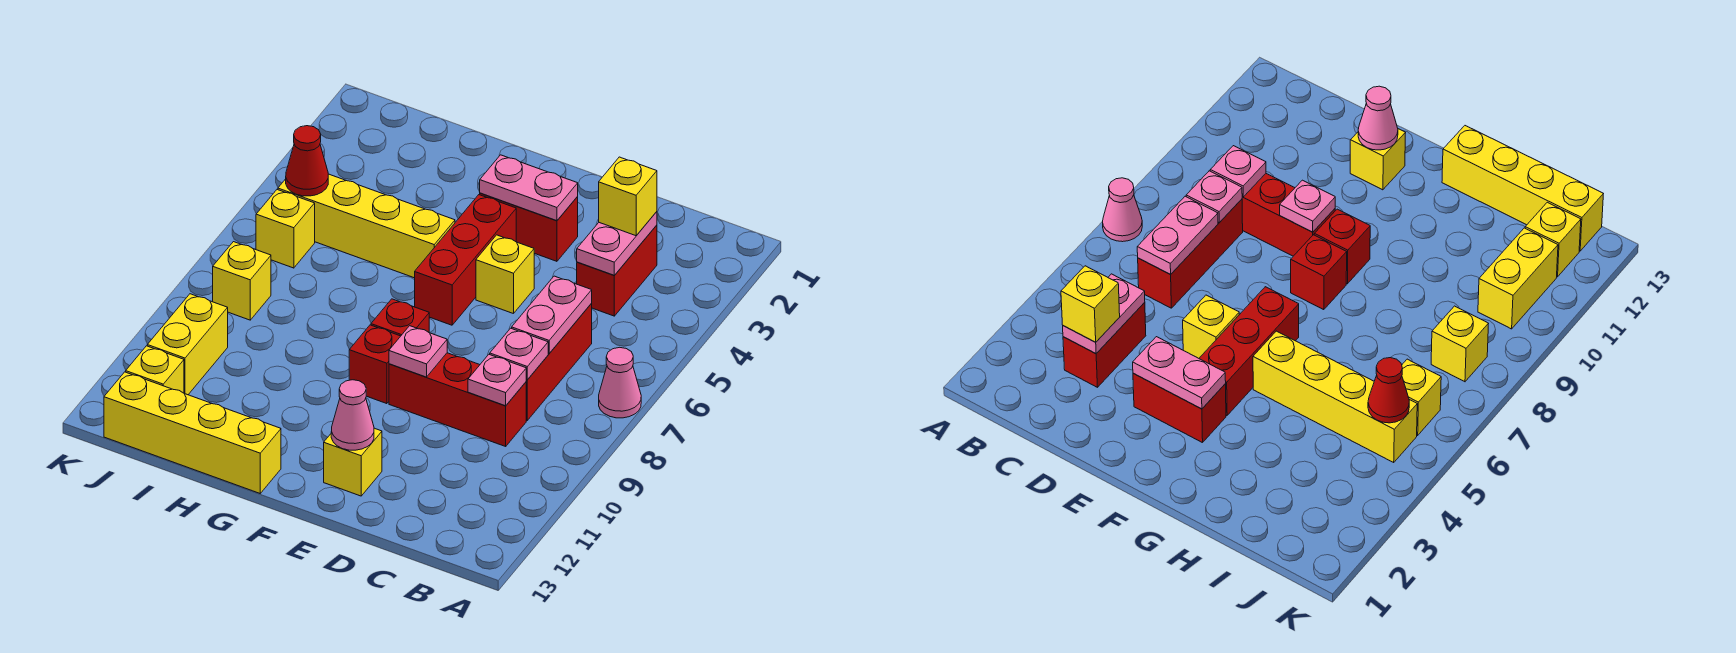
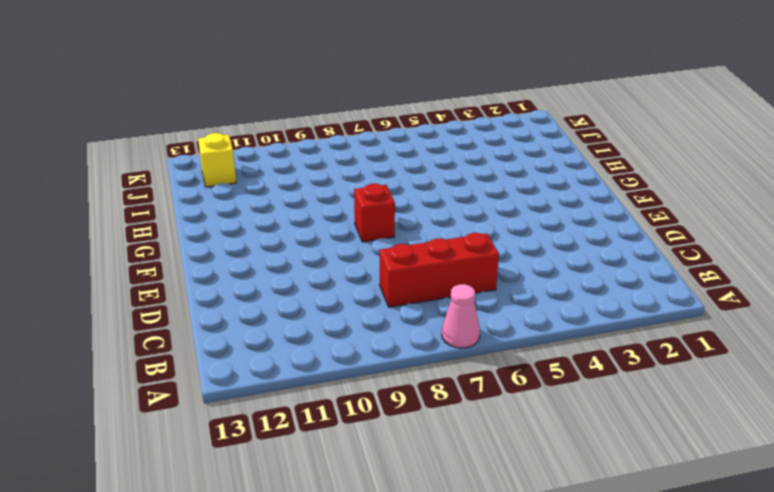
none -> red brick C3:C4 level 1
none -> red brick C9:E9 level 1
none -> red brick E3:F3 level 1

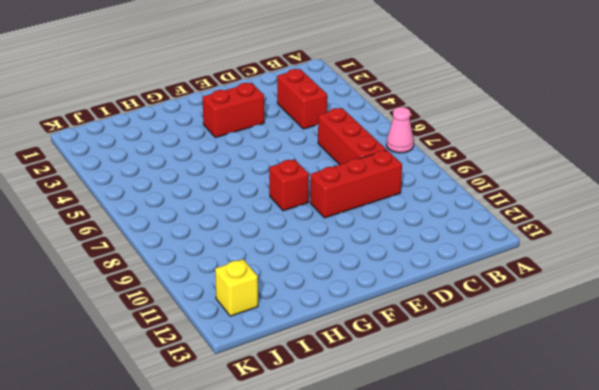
none -> yellow brick E5 level 1
none -> yellow brick E12 level 1
none -> red brick F4:F6 level 1

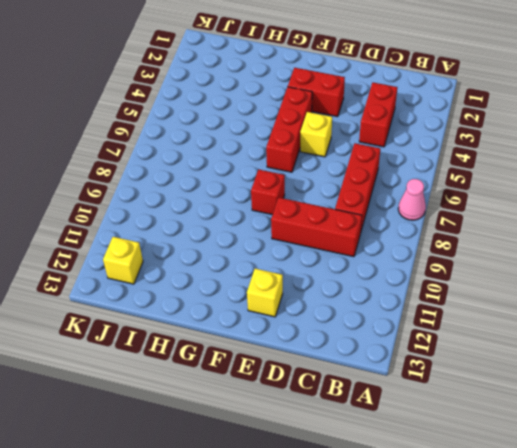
none -> red brick F9 level 1
none -> yellow brick G5:J5 level 1
none -> yellow brick G13:J13 level 1

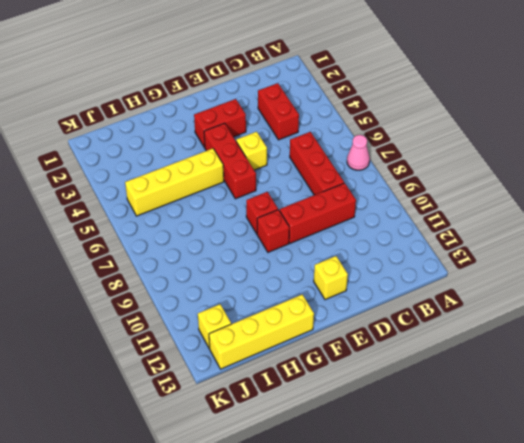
none -> yellow brick J6 level 1
none -> yellow brick J8 level 1
none -> yellow brick J10:J11 level 1

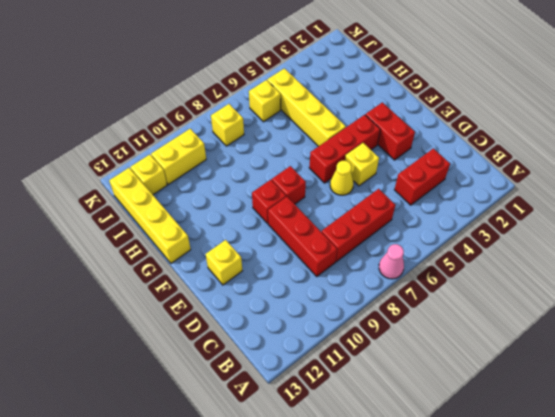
yellow cone E6 level 1 -> none
none -> pink plate C3:C4 level 2
none -> pink plate C6:C7 level 2
none -> pink plate C8 level 2

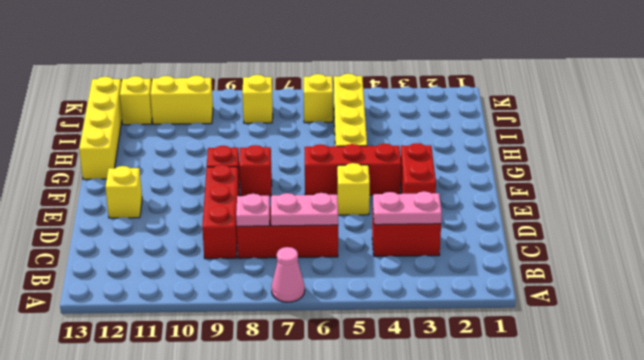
none -> pink plate C9 level 2
none -> pink plate E3:F3 level 2
none -> pink plate E9 level 2

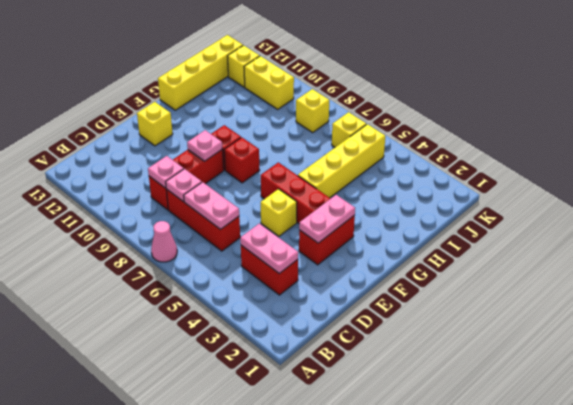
none -> pink cone E12 level 2
none -> red cone J5 level 2
none -> yellow brick C3 level 3

